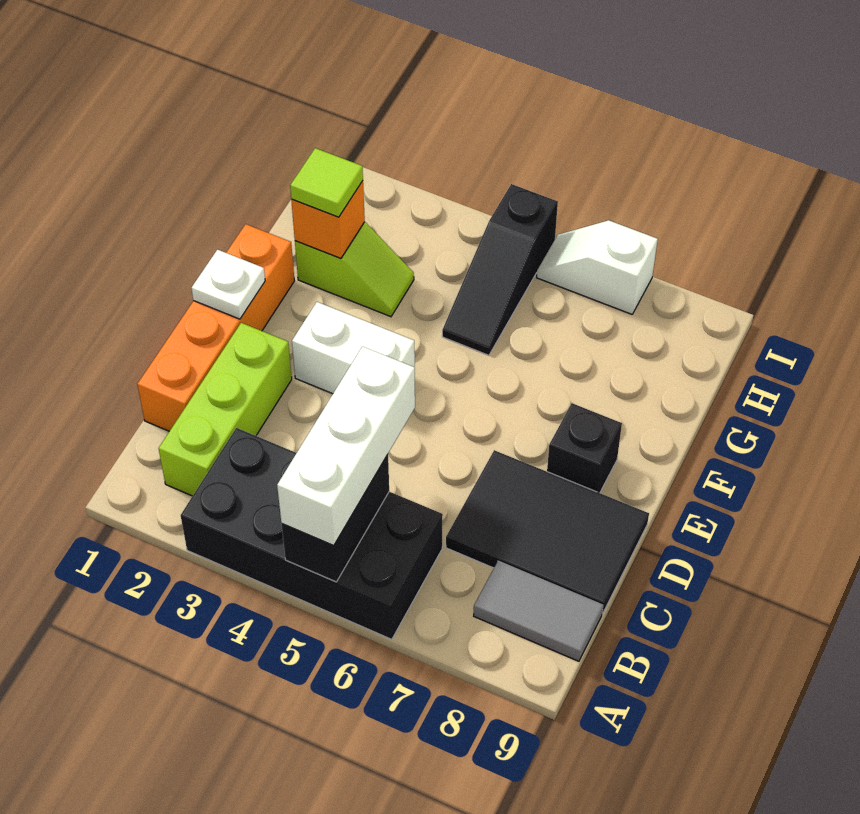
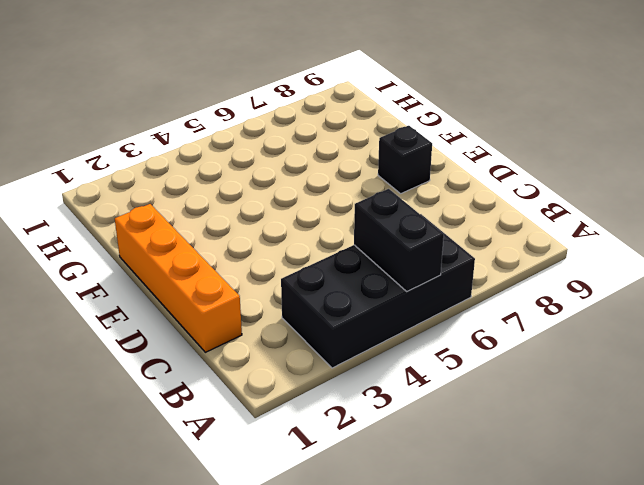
none -> lime brick B2:D2 level 1
none -> grey tile B8:B9 level 1
none -> black tile C7:D9 level 1

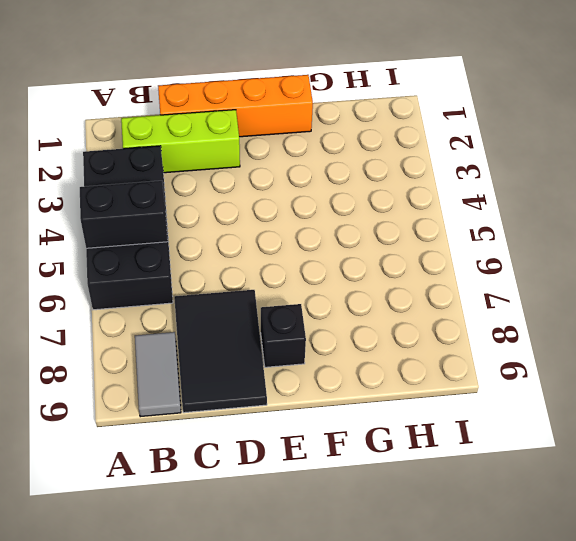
none -> white brick E3:E4 level 1
none -> lime slope G2:G3 level 1 top 2
none -> black slope G5:I5 level 1 top I

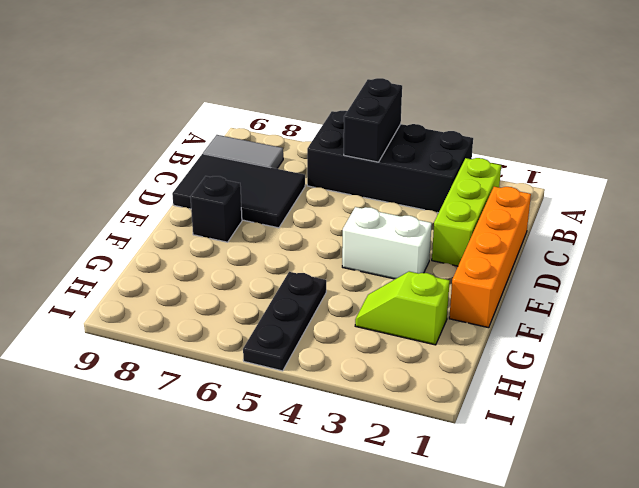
black plate G5:I5 level 1 -> black slope G5:I5 level 1 top I
none -> white slope I6:I7 level 1 top 7
none -> white plate E1 level 2
none -> orange brick G2 level 2

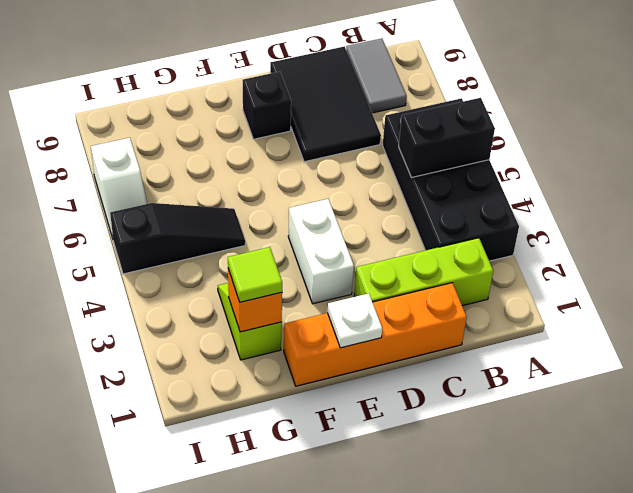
none -> white brick A5:C5 level 3

